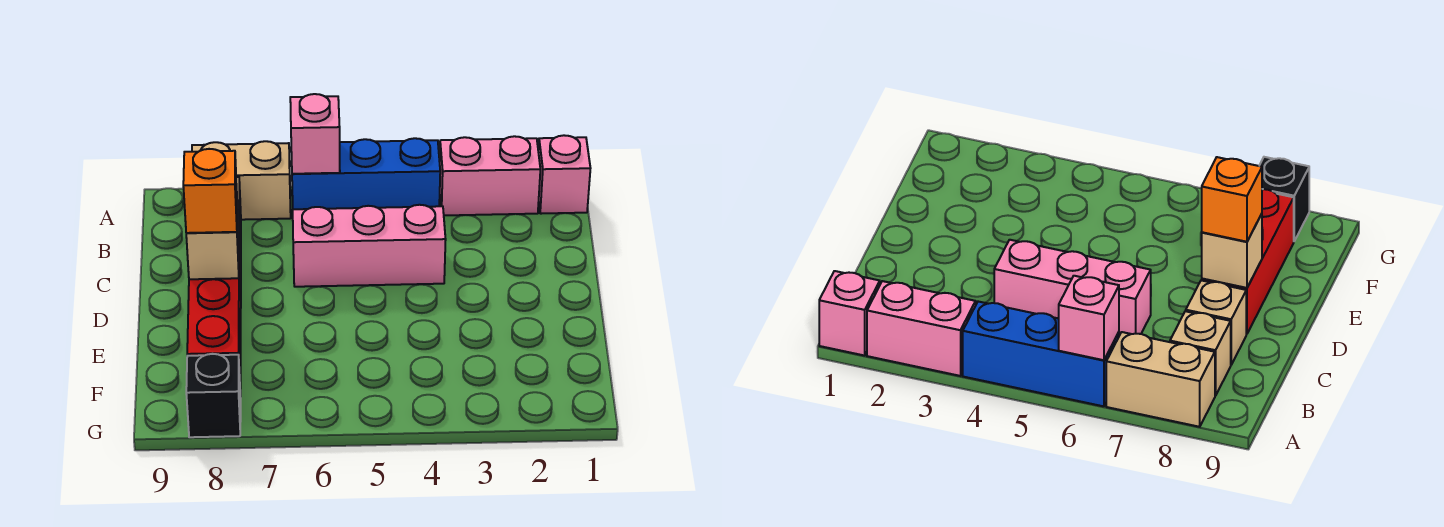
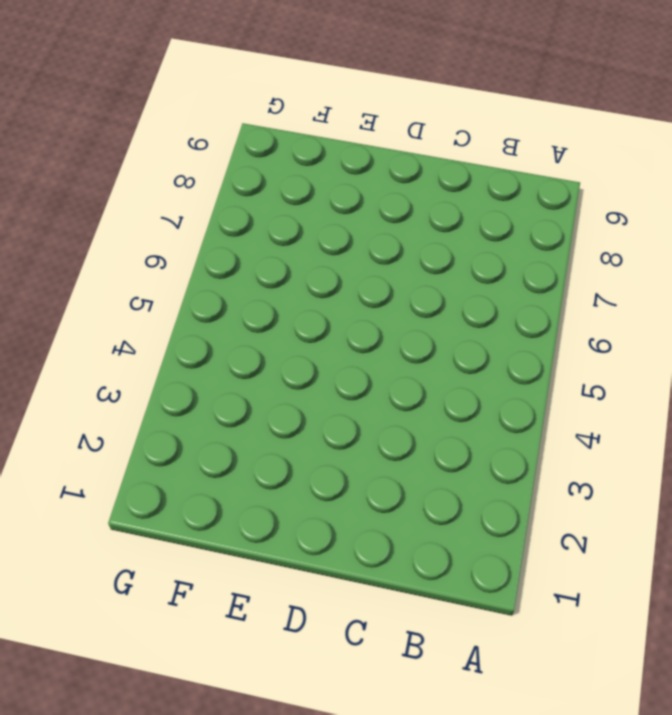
none -> pink brick A1 level 1
none -> pink brick A2:A3 level 1
none -> blue brick A4:A6 level 1

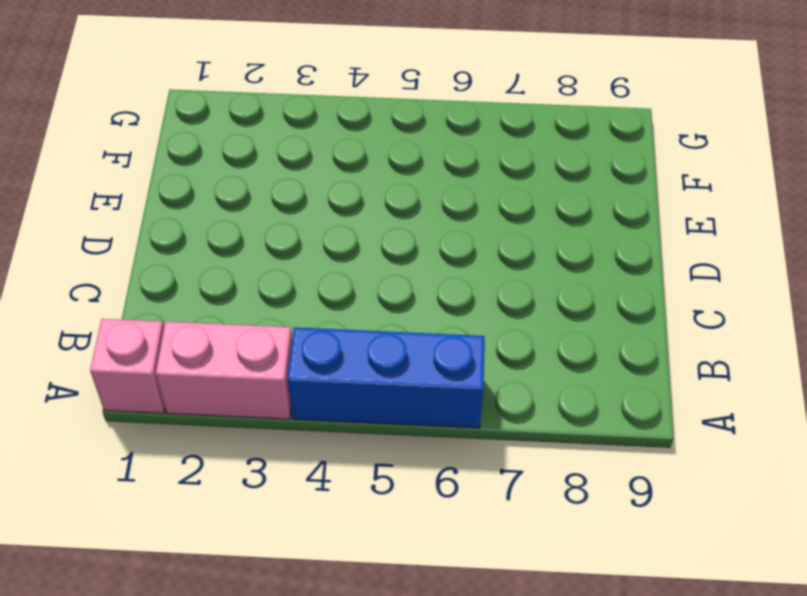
none -> tan brick A7:A8 level 1
none -> tan brick B8 level 1
none -> pink brick C4:C6 level 1

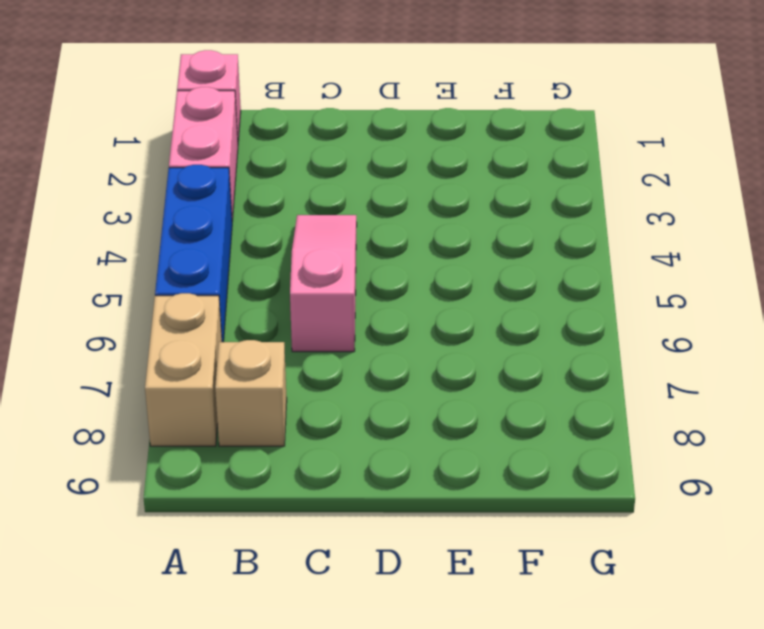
pink slope C4:C6 level 1 top 6 -> pink brick C4:C6 level 1
none -> tan brick C8 level 1
none -> red brick D8:F8 level 1
none -> black brick G8 level 1

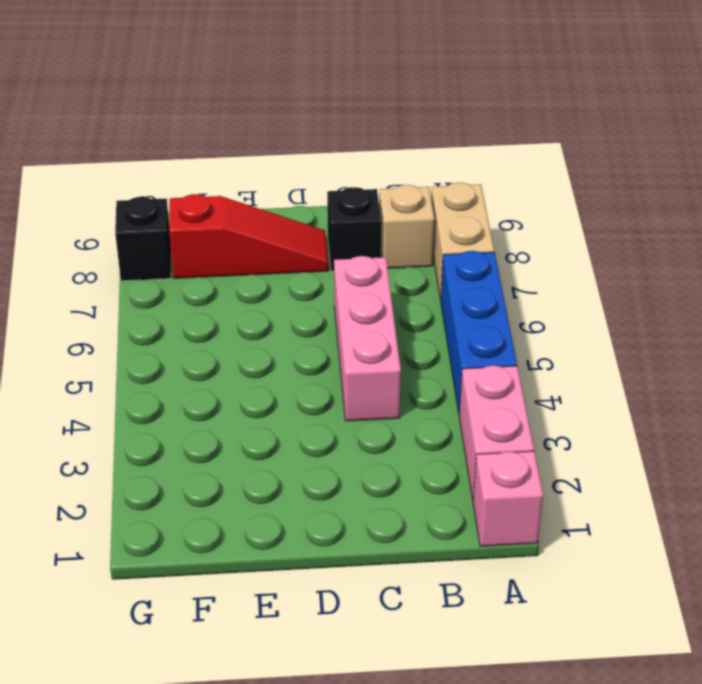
black brick C8 level 1 -> tan brick C8 level 1
red slope D8:F8 level 1 top F -> red brick D8:F8 level 1
none -> pink brick A6 level 2
none -> tan brick D8 level 2
none -> orange brick D8 level 3

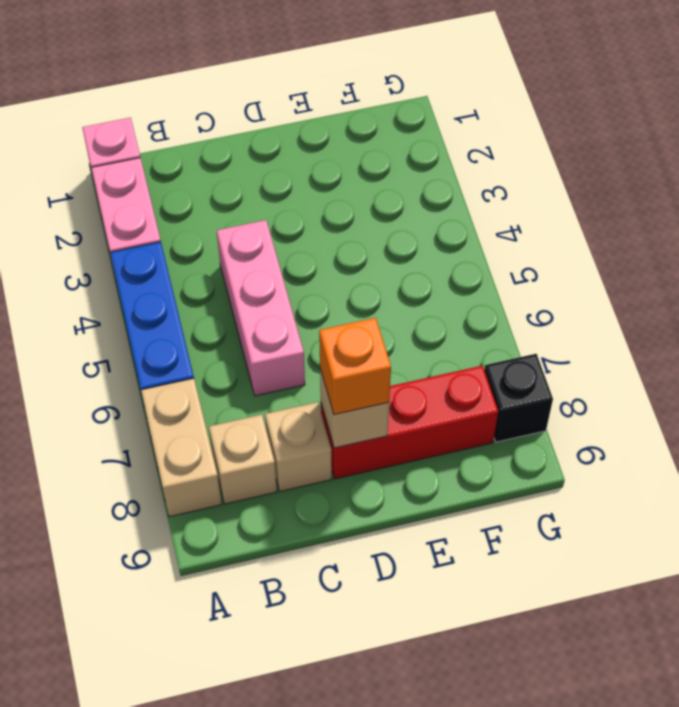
none -> pink brick A6 level 2

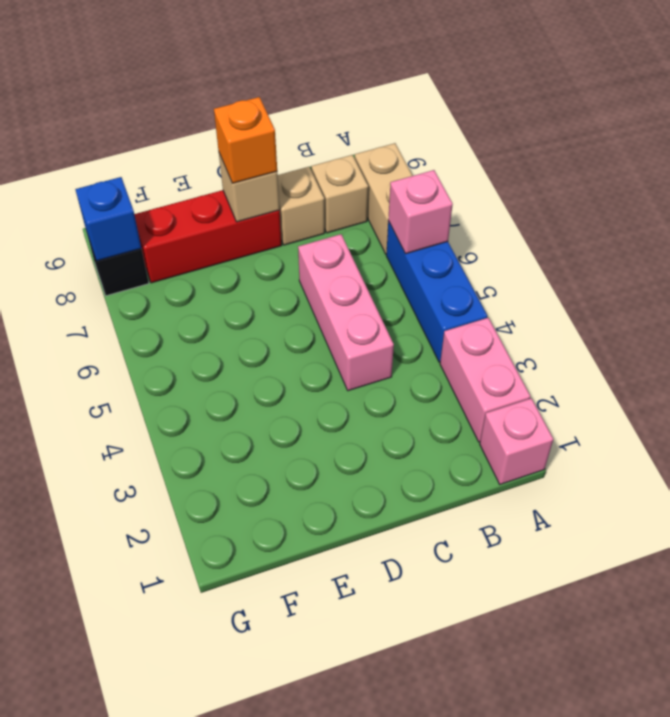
blue brick G8 level 2 -> none

